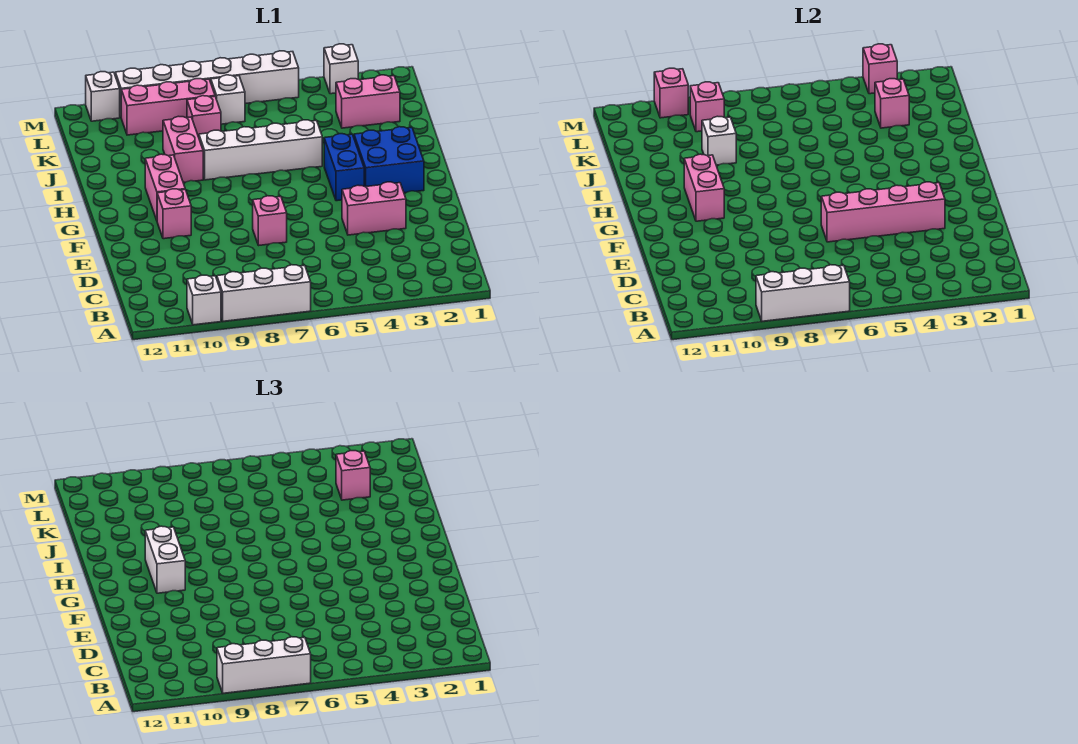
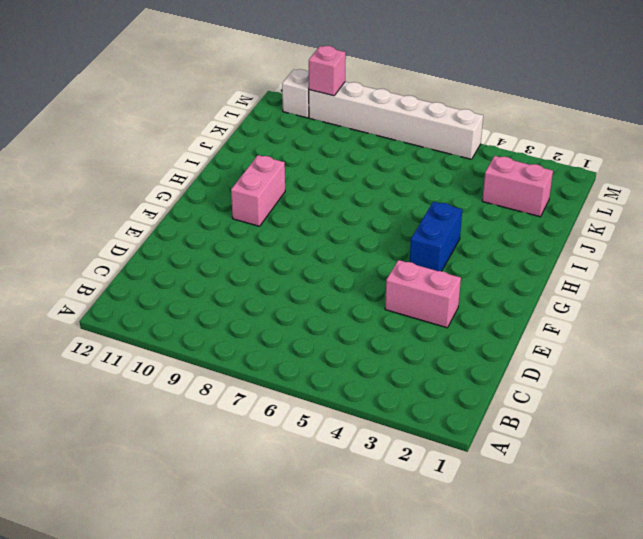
none -> white brick A7:A9 level 1
none -> white brick A10 level 1
none -> pink brick E7 level 1

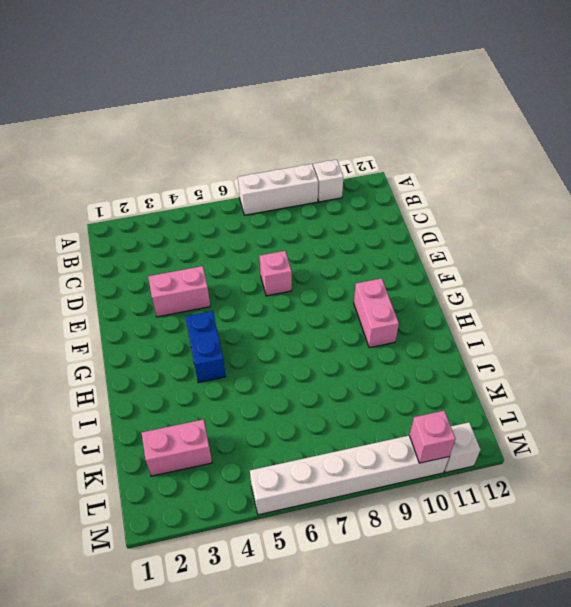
none -> pink brick F10 level 1
none -> blue brick G2:H3 level 1
none -> white brick I5:I8 level 1

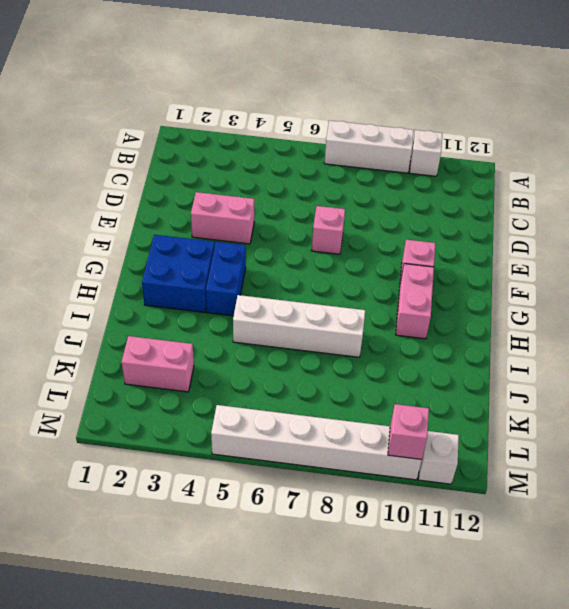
none -> pink brick I9:J9 level 1
none -> pink brick K8 level 1
none -> white brick L7 level 1

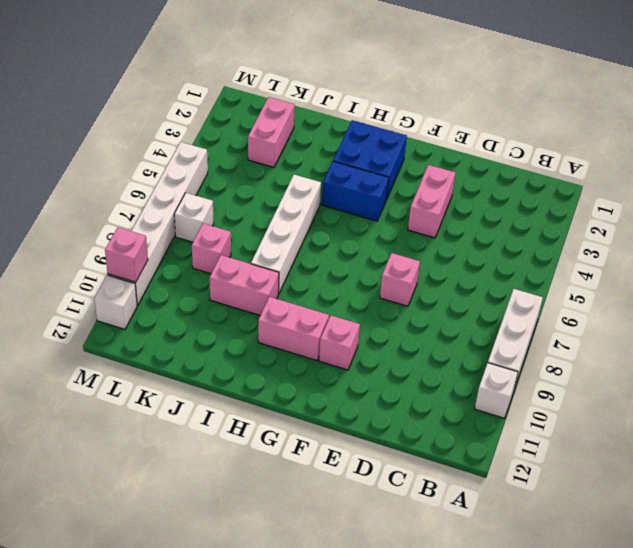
none -> pink brick L8:L10 level 1
none -> white brick M3 level 1
none -> white brick A7:A9 level 2

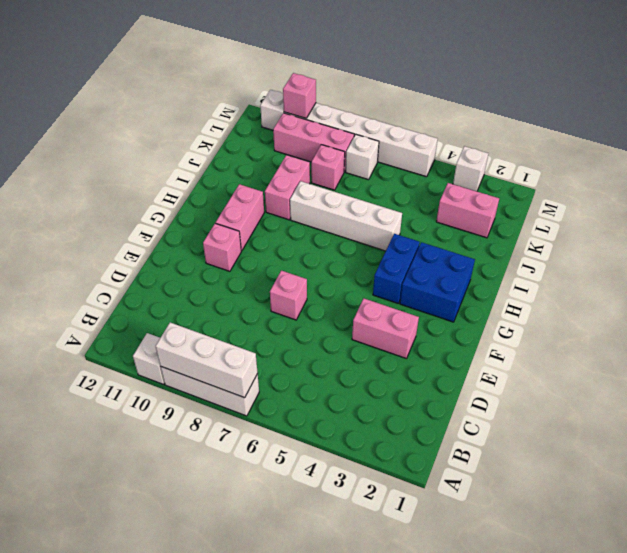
none -> pink brick E3:E6 level 2
none -> pink brick G10:H10 level 2
none -> white brick J9 level 2

